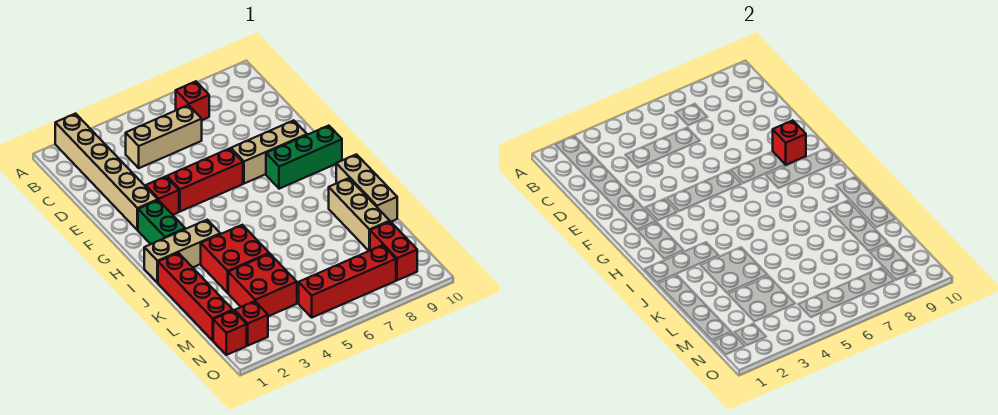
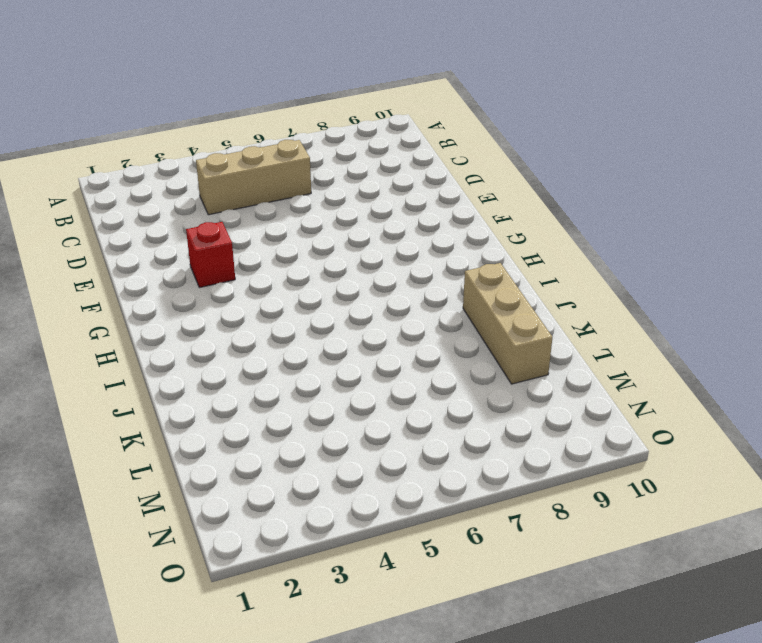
none -> tan brick A2:F2 level 1
none -> red brick B7 level 1
none -> red brick F4:F6 level 1

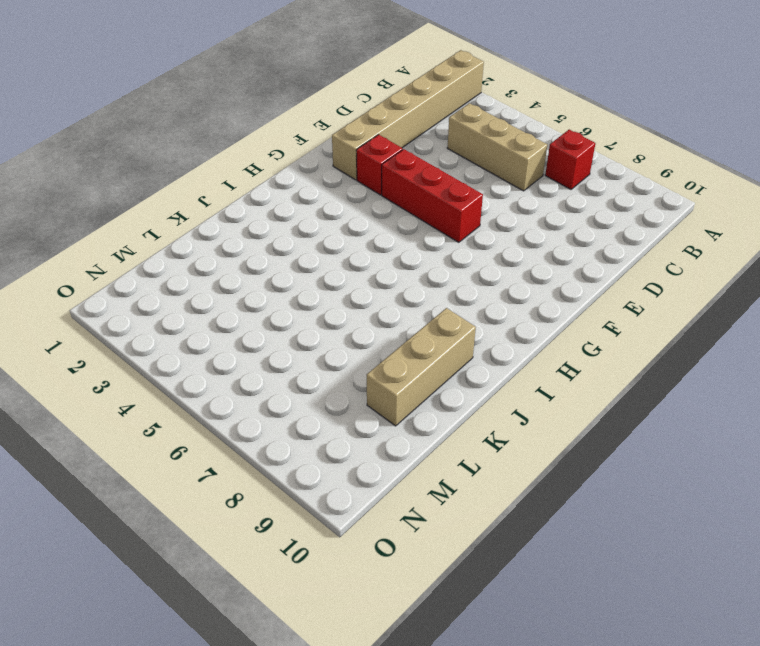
none -> tan brick F7:F9 level 1
none -> green brick G2:H2 level 1
none -> green brick G8:G10 level 1

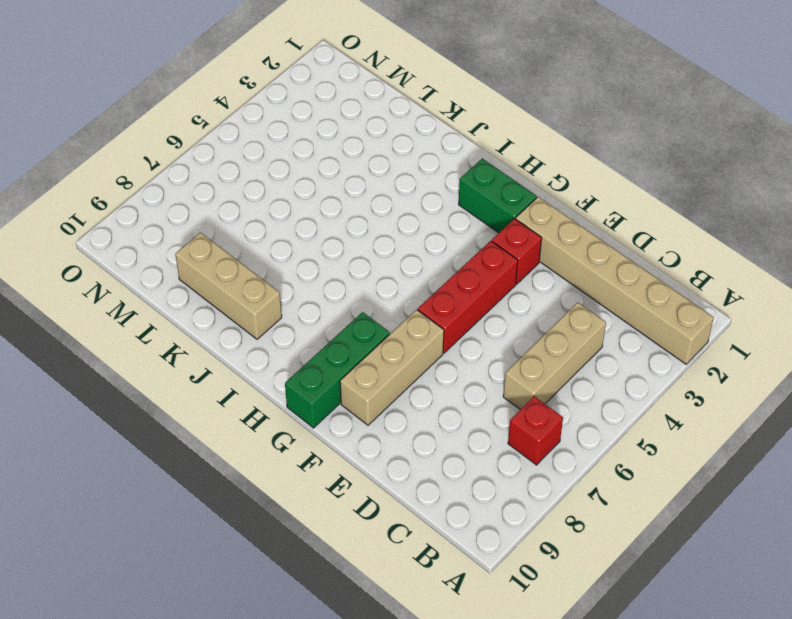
none -> tan brick I1:I3 level 1
none -> tan brick I10:K10 level 1
none -> red brick J1:M1 level 1

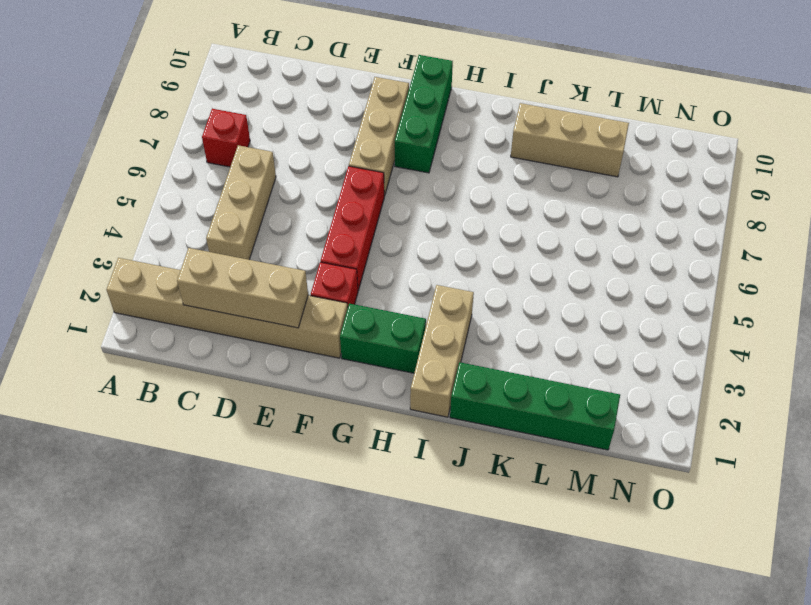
tan brick C2:E2 level 2 -> tan brick I10:K10 level 1
green brick J1:M1 level 1 -> red brick J1:M1 level 1
none -> red brick J3:K4 level 1
none -> red brick L3:M4 level 1
none -> red brick M9:N9 level 1

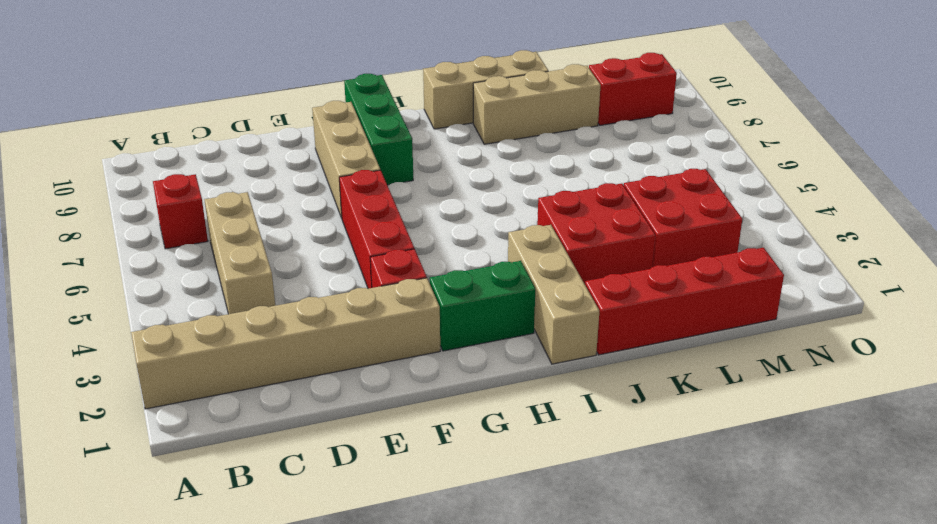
none -> red brick N1 level 1
none -> red brick N2 level 1
none -> red brick N5:N8 level 1

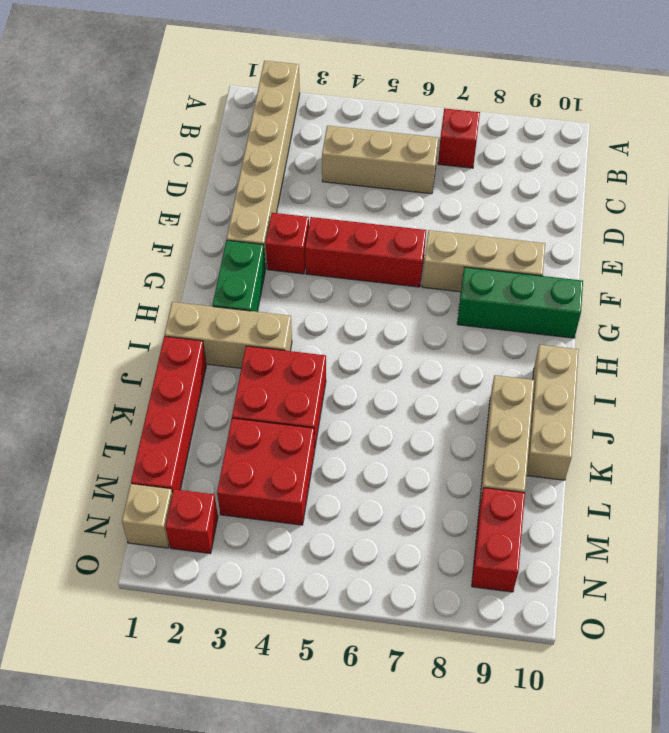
tan brick N1 level 1 -> red brick N1 level 1
none -> red brick N5:N8 level 1
none -> red brick F9 level 2

